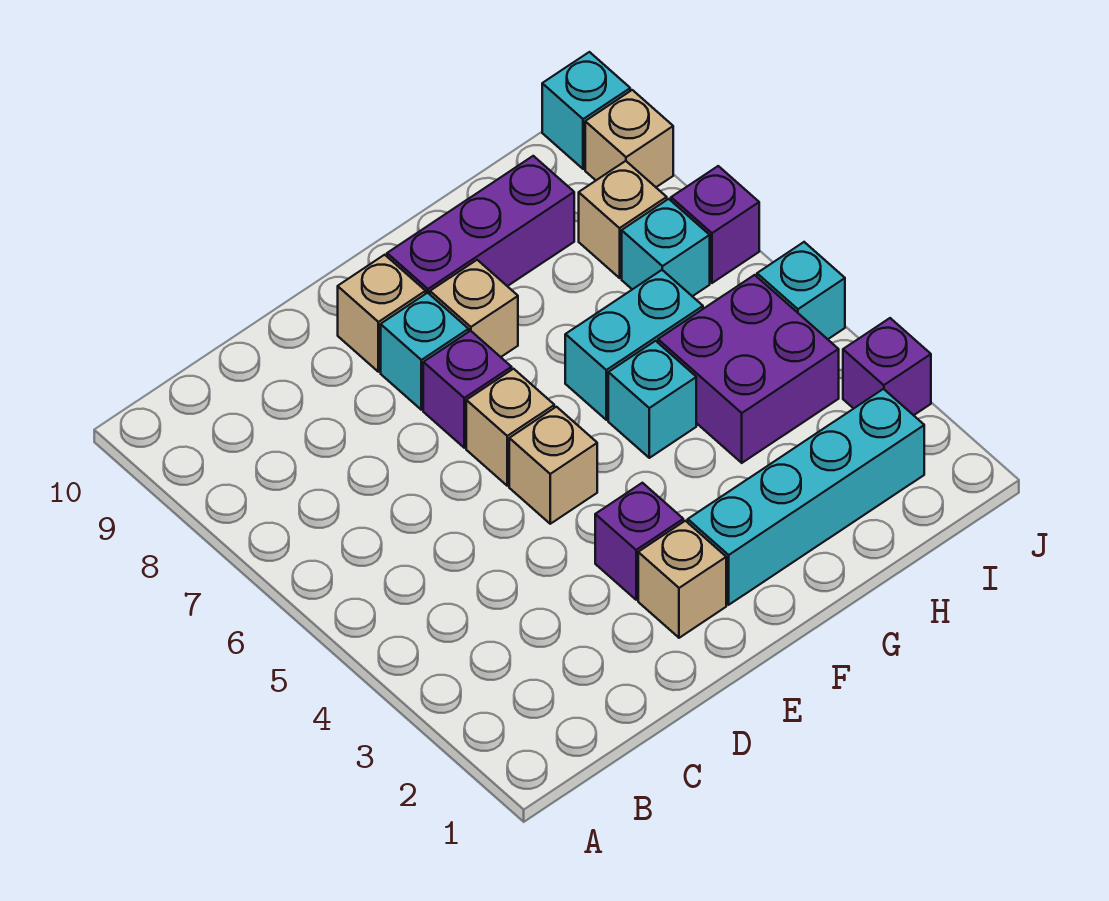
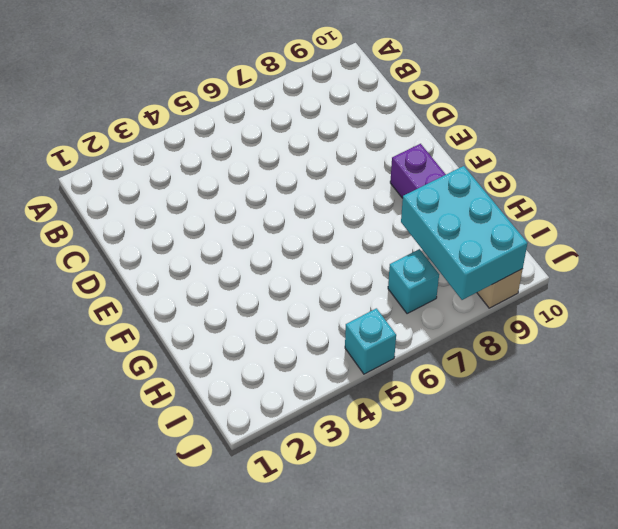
cyan brick H8:J9 level 2 -> none
none -> tan brick E2 level 1
none -> purple brick E3 level 1
none -> tan brick E5 level 1

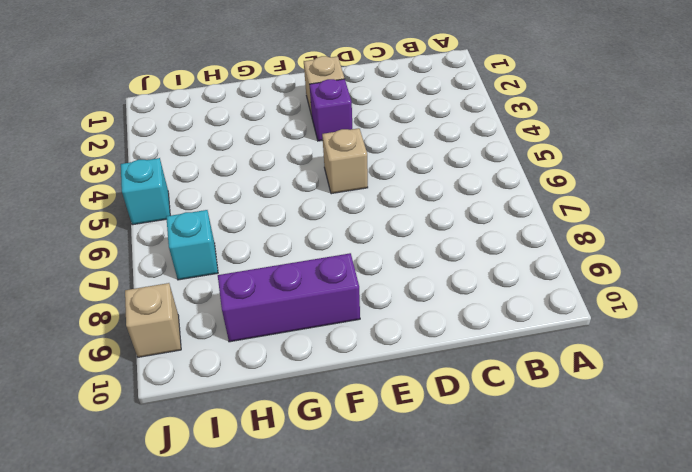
none -> tan brick E6 level 1
none -> purple brick E7 level 1
none -> cyan brick E8 level 1

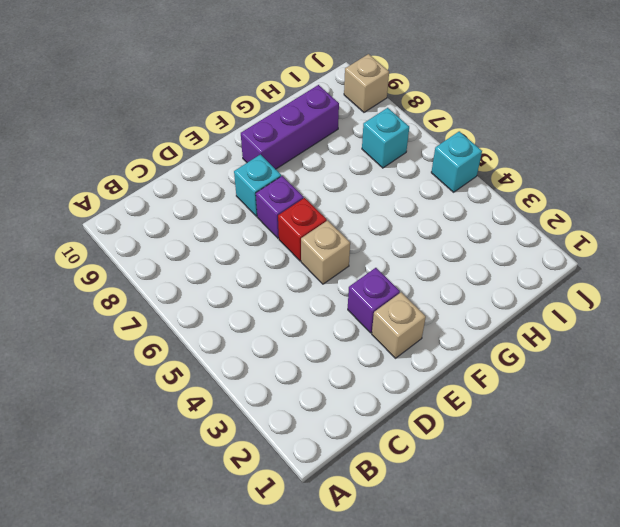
red brick E6 level 1 -> tan brick E6 level 1
none -> tan brick E9 level 1
none -> cyan brick F2:I2 level 1
none -> tan brick F8 level 1

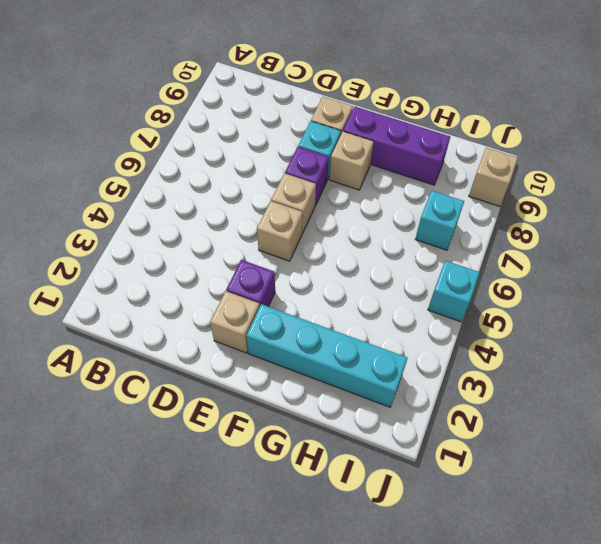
none -> cyan brick G5 level 1
none -> cyan brick G6:H6 level 1
none -> purple brick H4:I5 level 1

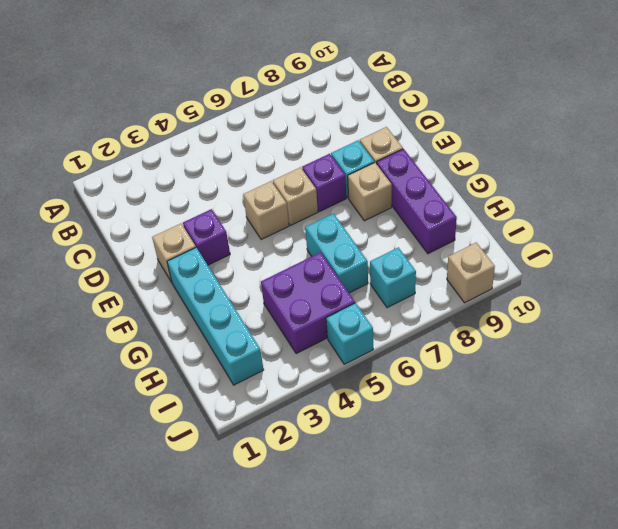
none -> cyan brick G5 level 1
none -> tan brick I8 level 1
none -> purple brick J3 level 1

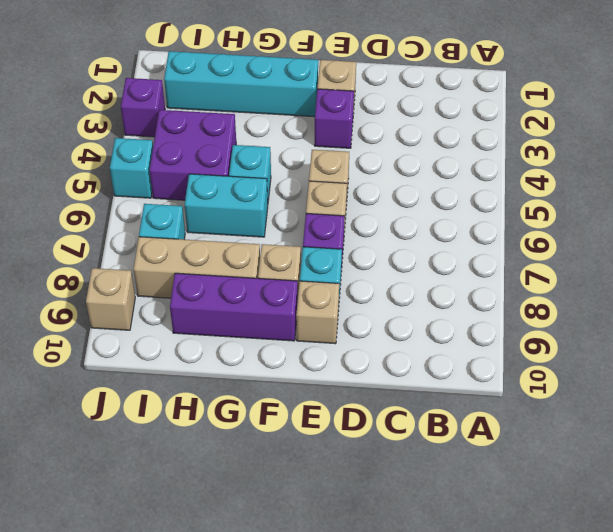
tan brick G8:I8 level 1 -> tan brick I8 level 1
none -> purple brick J7 level 1
none -> cyan brick J10 level 1

